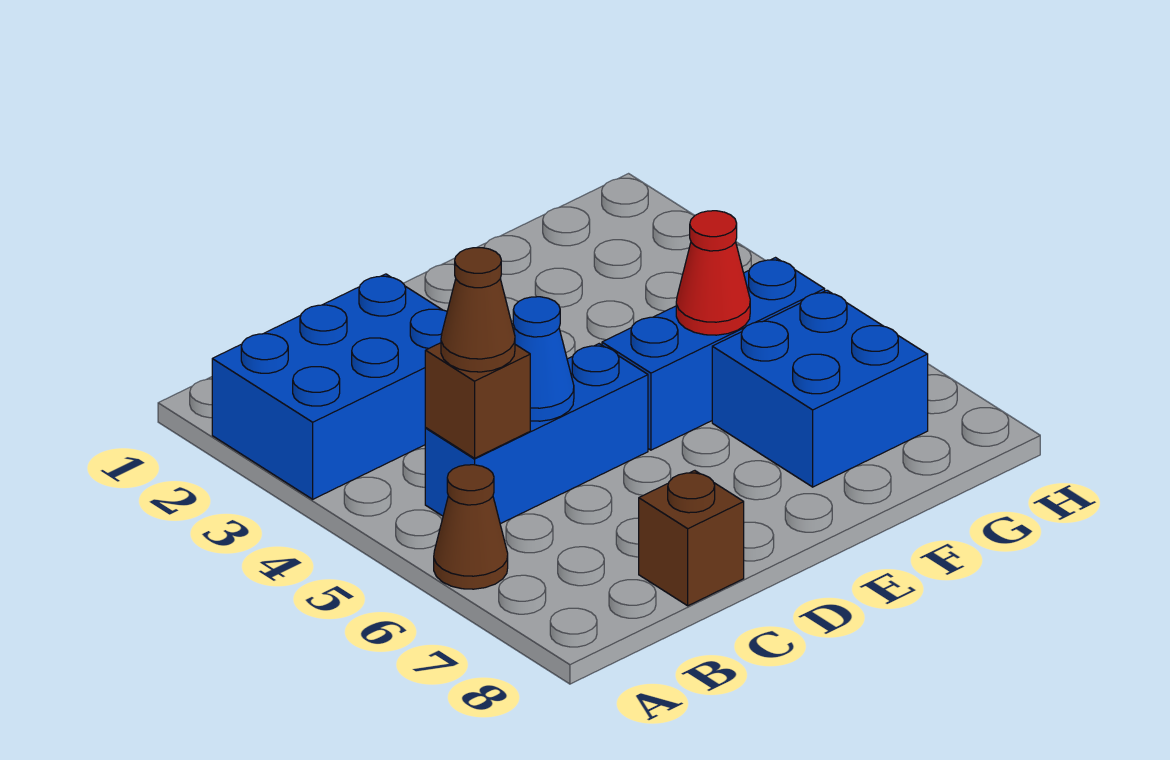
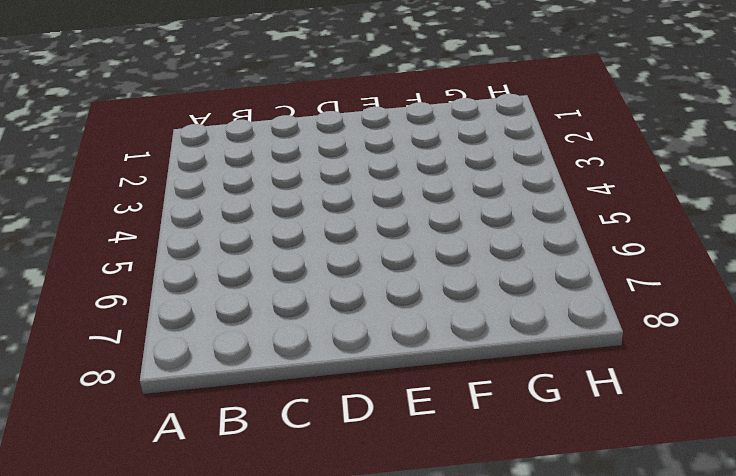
none -> blue brick A2:C3 level 1
none -> brown cone A6 level 1

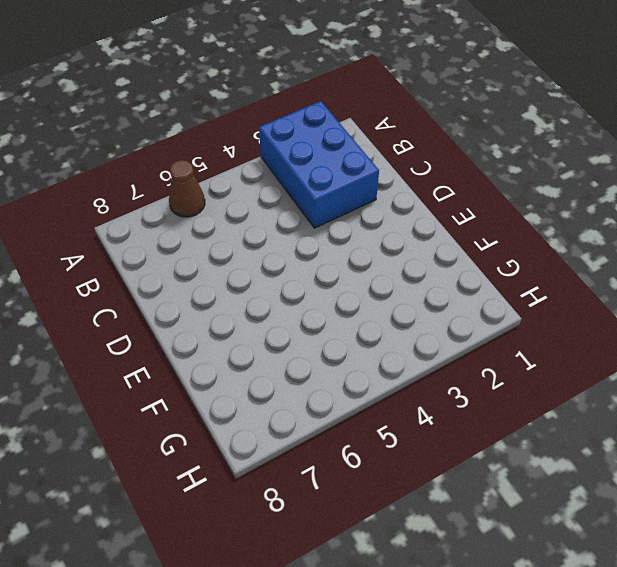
none -> blue brick B5:D5 level 1
none -> brown brick C8 level 1

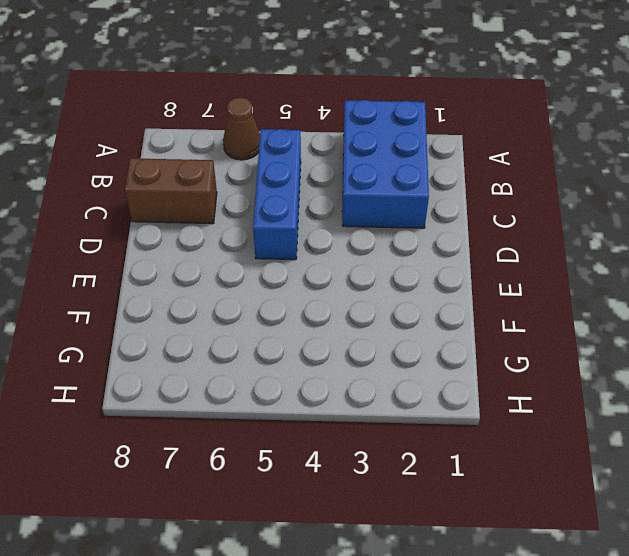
brown brick C7:C8 level 1 -> brown brick C8 level 1
none -> blue brick E5:G5 level 1
none -> blue brick F6:G7 level 1

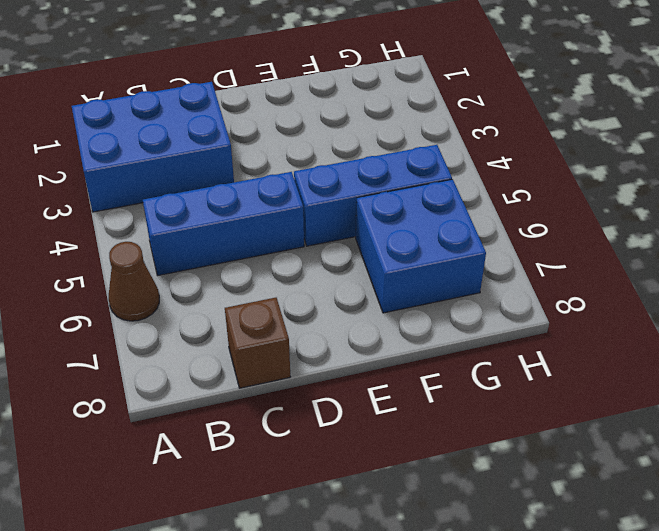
none -> brown brick B5 level 2
none -> blue cone C5 level 2

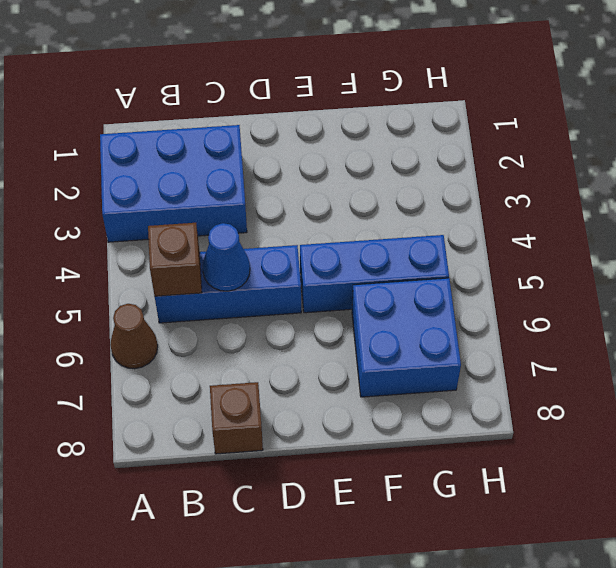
none -> red cone F5 level 2
none -> brown cone B5 level 3

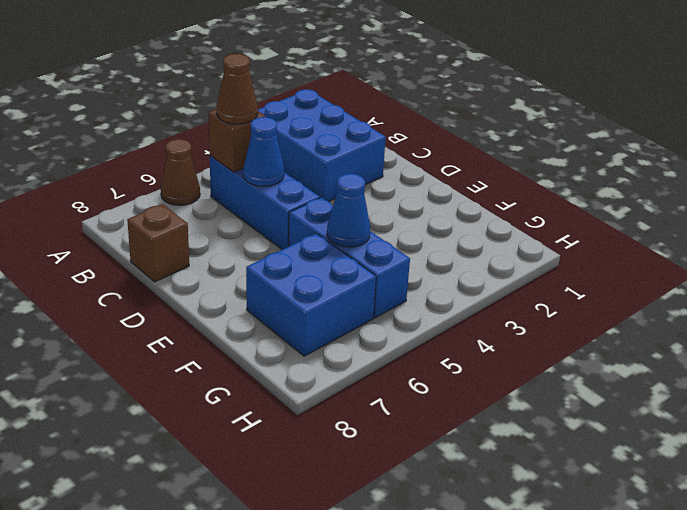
blue cone F5 level 2 -> red cone F5 level 2

